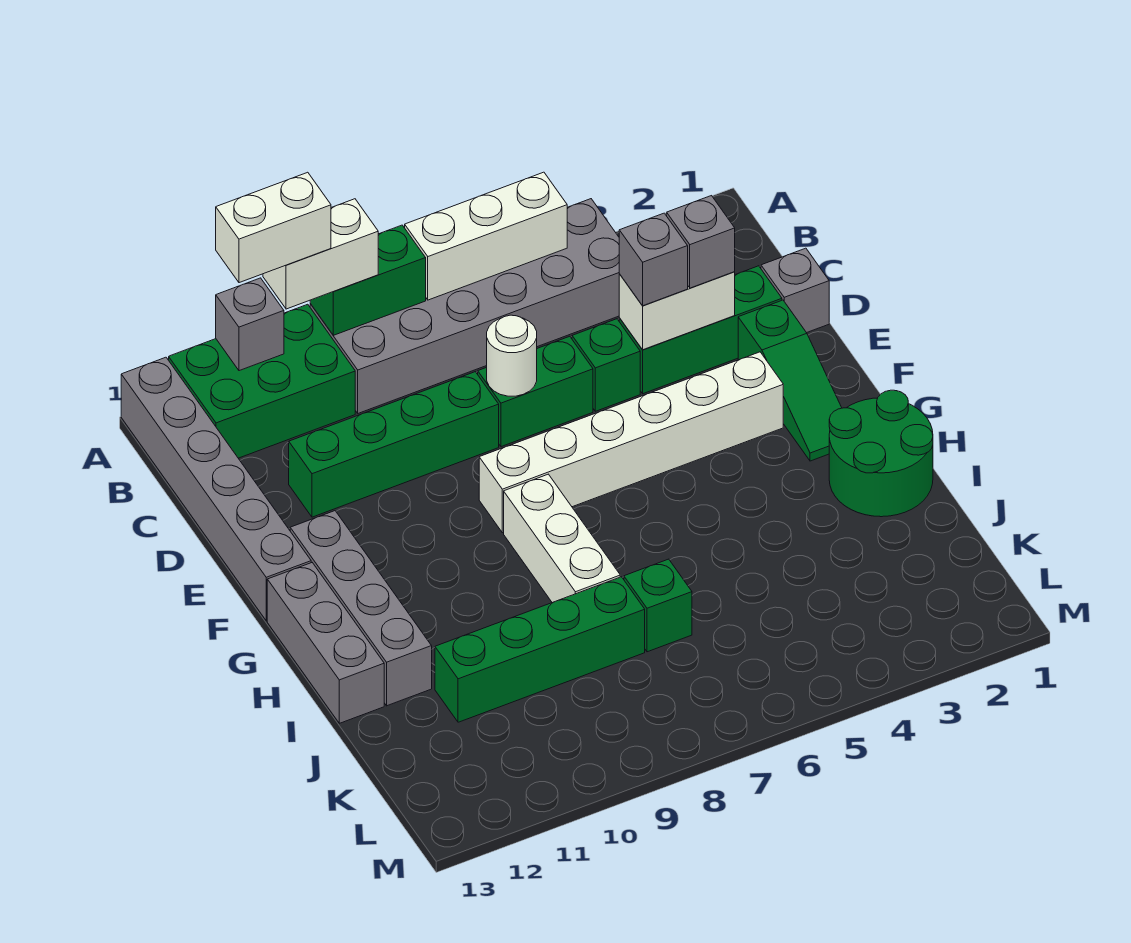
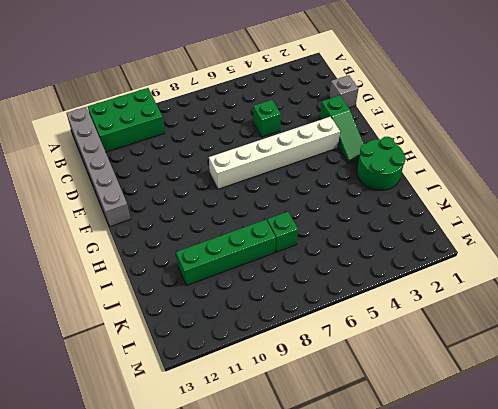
none -> grey brick A4:B9 level 1
none -> green brick D2:D4 level 1
none -> green brick D6:D7 level 1

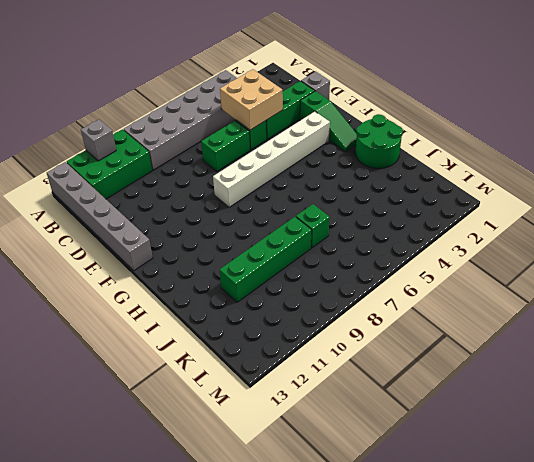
tan brick C4:D5 level 2 -> white brick D3:D4 level 2
none -> green brick D8:D11 level 1
none -> grey brick F12:I12 level 1
none -> white brick G8:I8 level 1

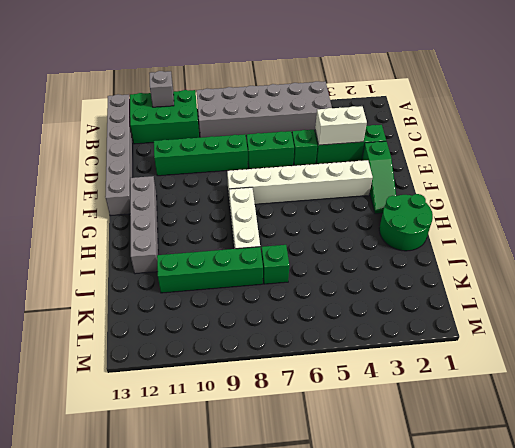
none -> grey brick D1 level 1
none -> grey brick G13:I13 level 1
none -> white brick A5:A7 level 2

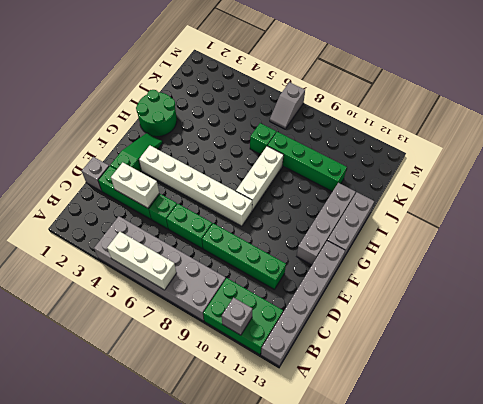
grey slope L7:M7 level 1 top M -> none
none -> green brick A8:A9 level 2
none -> white round brick D7 level 2
none -> white brick A9:A10 level 3

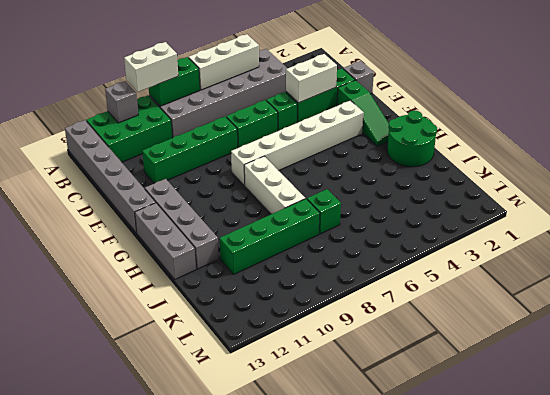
none -> white round brick D7 level 2
none -> grey brick D3 level 3
none -> grey brick D4 level 3

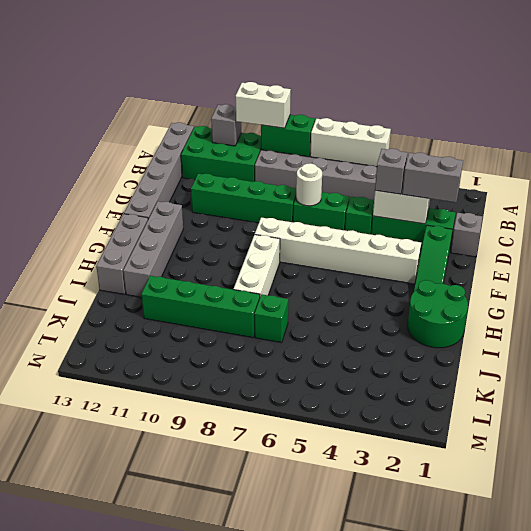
grey brick D2:D3 level 3 -> grey brick D3 level 3
none -> white brick A10:A11 level 4

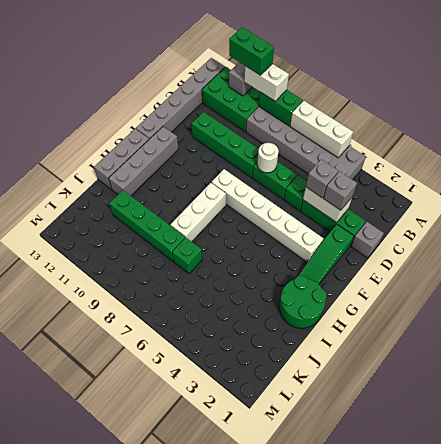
green brick A10:A11 level 4 -> white brick A10:A11 level 4

